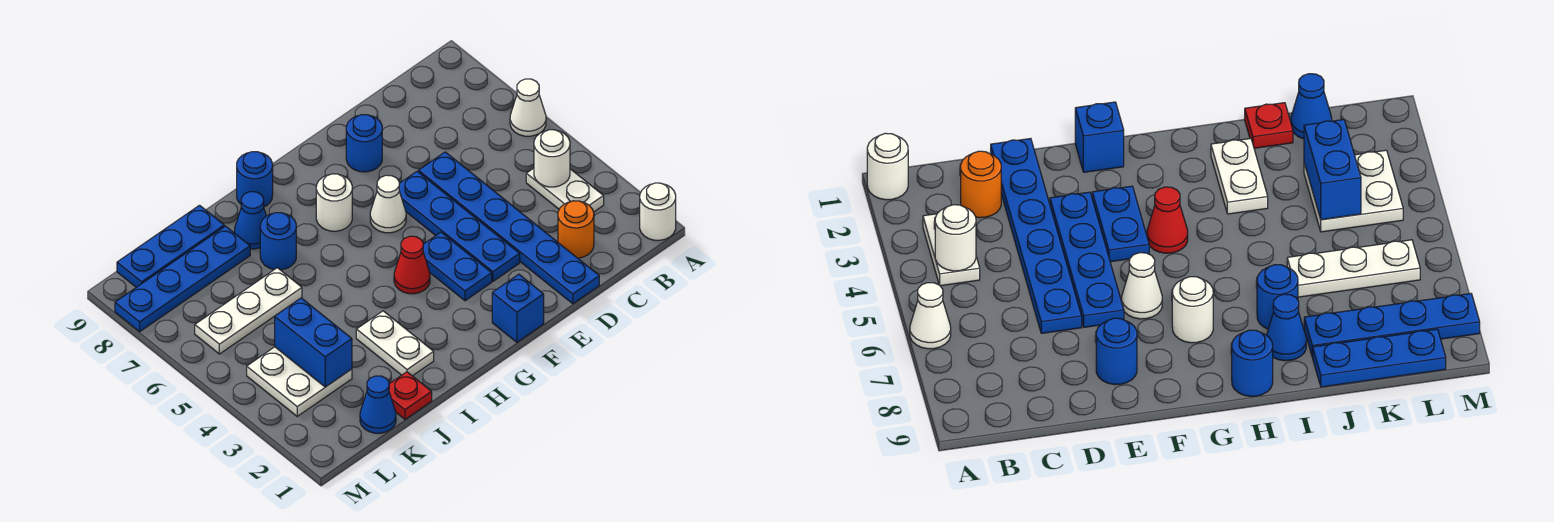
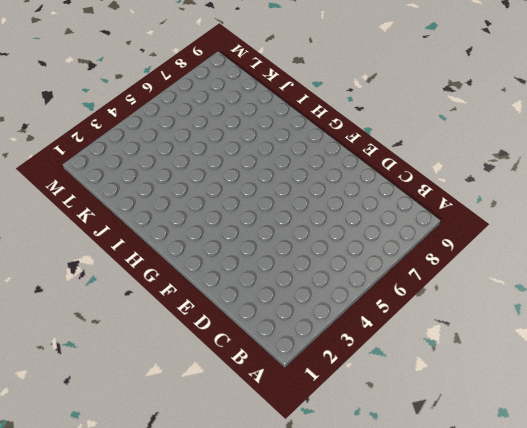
none -> white round brick A1 level 1
none -> white cone A6 level 1
none -> white plate B3:B4 level 1

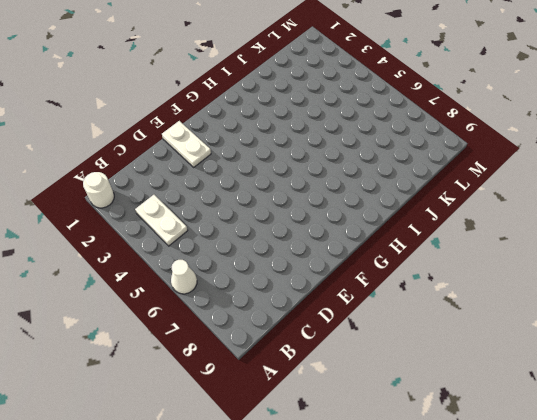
white plate E1:E2 level 1 -> white plate I2:I3 level 1
none -> orange round brick C2 level 1
none -> blue plate D1:D6 level 1
none -> blue plate E3:E6 level 1

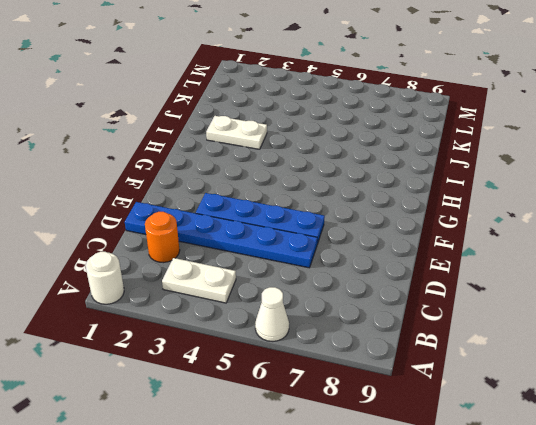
none -> blue round brick E8 level 1
none -> blue brick F1 level 1
none -> blue plate F3:F4 level 1

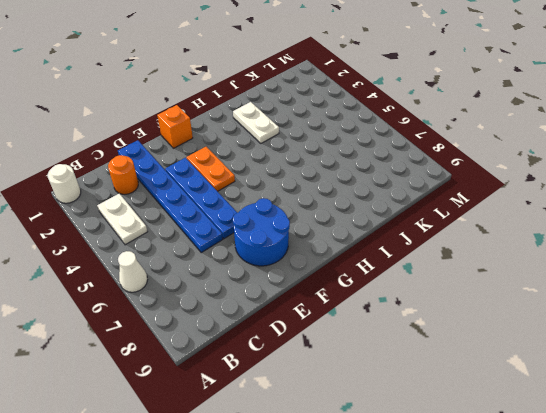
blue round brick E7:F8 level 1 -> blue round brick E8 level 1
orange brick F1 level 1 -> blue brick F1 level 1
orange plate F3:F4 level 1 -> blue plate F3:F4 level 1
none -> white cone F6 level 1
none -> red cone G4 level 1
none -> white round brick G7 level 1

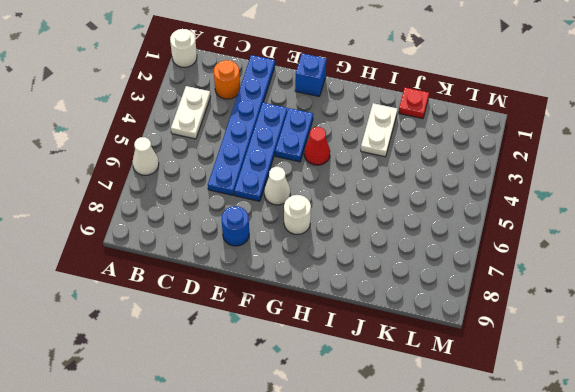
none -> blue round brick H9 level 1
none -> blue round brick I7 level 1
none -> blue cone I8 level 1

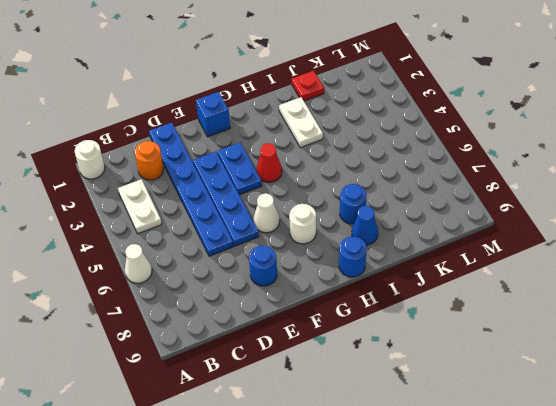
none -> white plate J6:L6 level 1
none -> blue plate J8:M8 level 1
none -> blue plate J9:L9 level 1

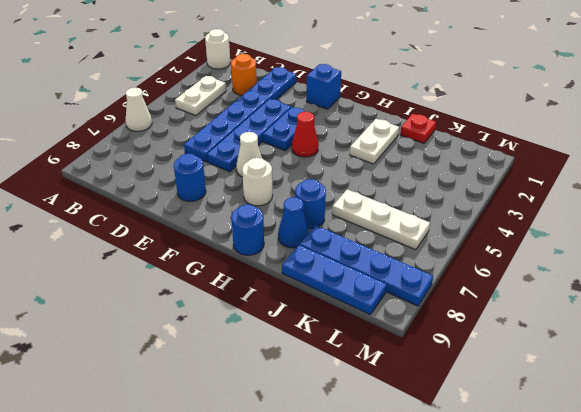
none -> blue cone K1 level 1
none -> white plate K3:L4 level 1
none -> white round brick B4 level 2

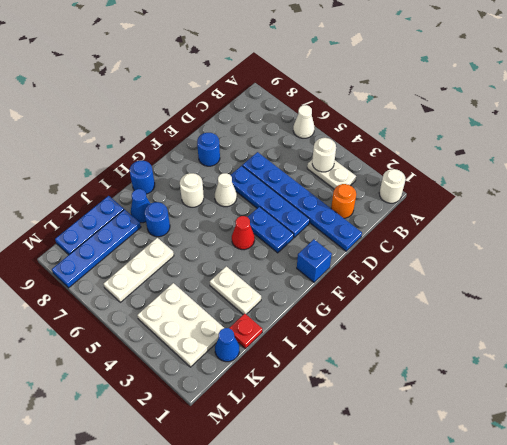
white plate K2:L4 level 1 -> white plate K3:L4 level 1
none -> blue brick K3:K4 level 2

